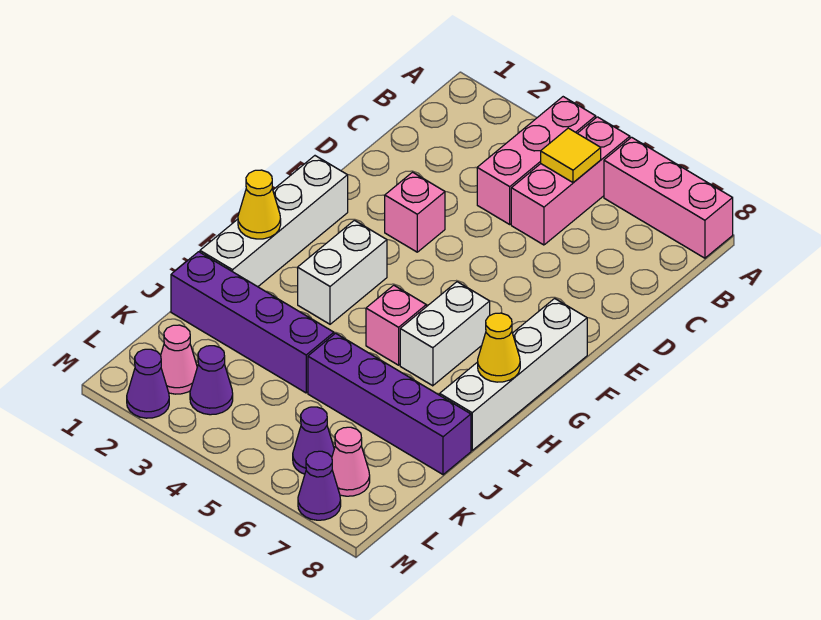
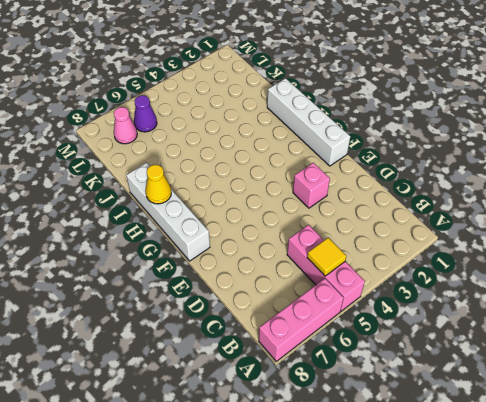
none -> pink brick A4:C4 level 1
none -> white brick G3:H3 level 1
none -> white brick G6:H6 level 1

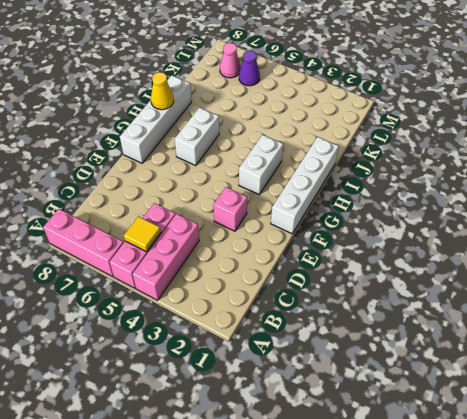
none -> pink brick H5 level 1
none -> purple brick J1:J4 level 1
none -> purple brick J5:J8 level 1

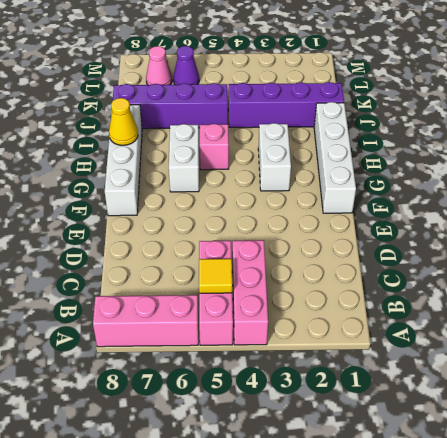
none -> pink brick E3 level 1
none -> pink cone L2 level 1
none -> purple cone L3 level 1

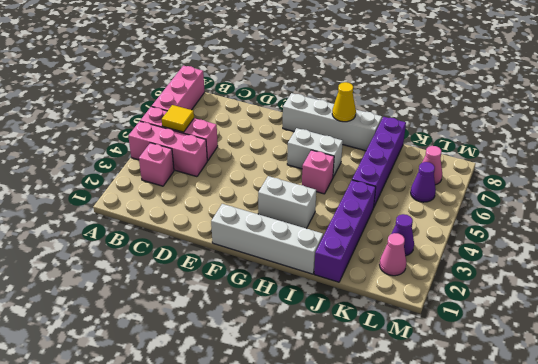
pink brick B3 level 1 -> pink brick E3 level 1
none -> purple cone M2 level 1
none -> purple cone M7 level 1
none -> yellow cone H1 level 2

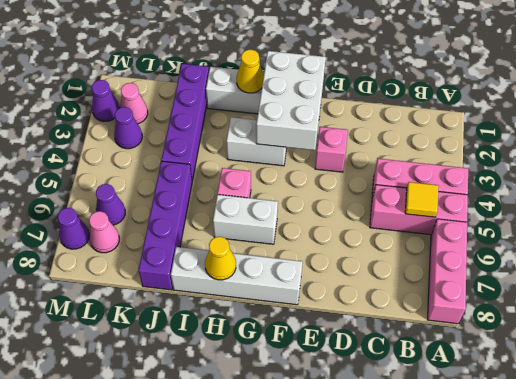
white brick F1:G3 level 2 -> none

